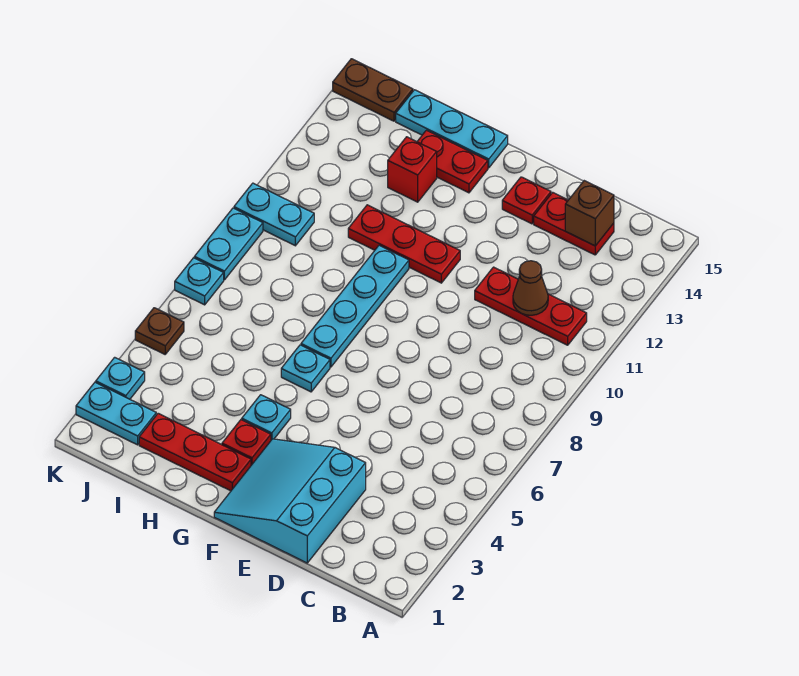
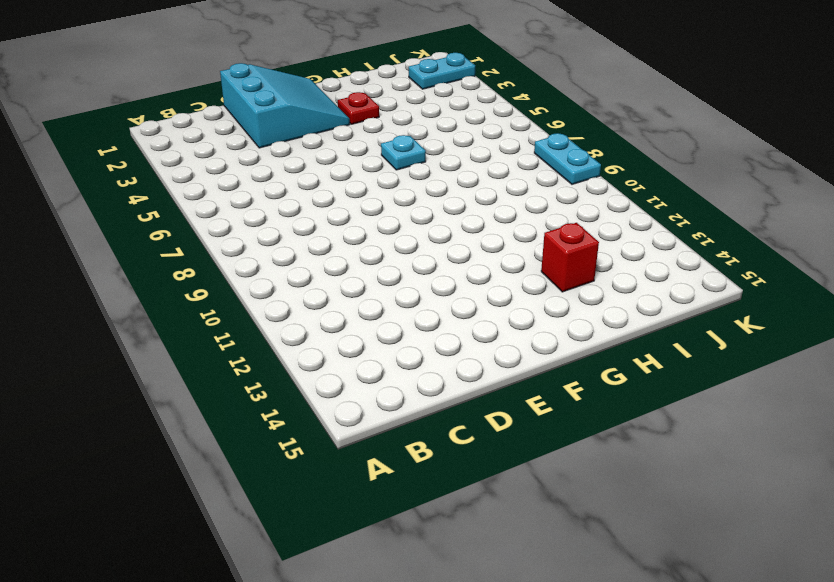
none -> red plate B11:D11 level 1
none -> red plate C14:D14 level 1
none -> red plate E14 level 1

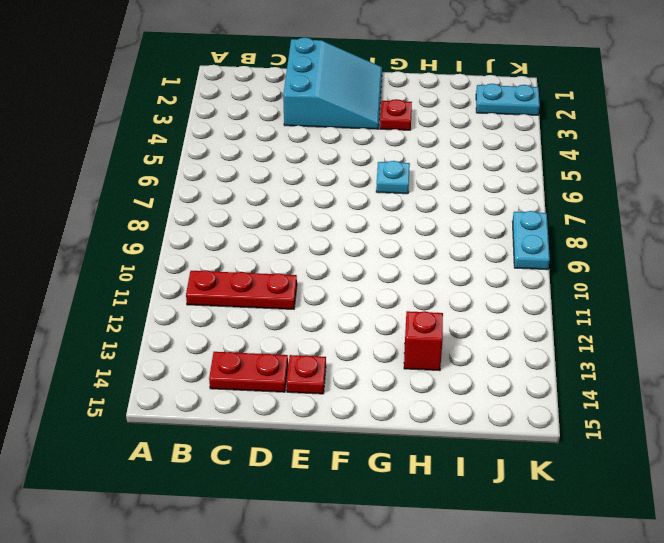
none -> red plate F11:H11 level 1
none -> red plate G2:I2 level 1
none -> cyan plate G4 level 1

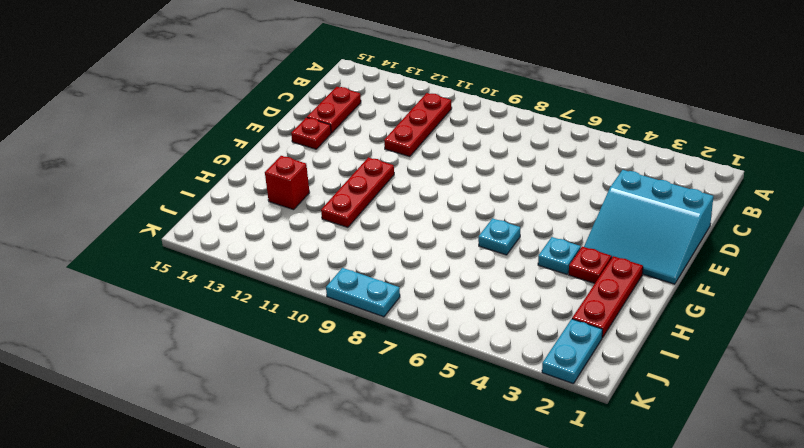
none -> cyan plate G7:G10 level 1
none -> red plate G14:H14 level 1
none -> cyan plate G15:I15 level 1

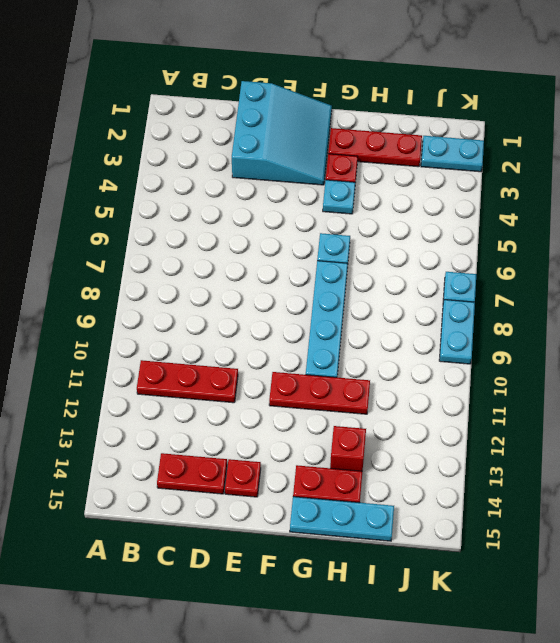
none -> cyan plate J10:K10 level 1
none -> brown plate J15:K15 level 1
none -> cyan plate K3 level 1

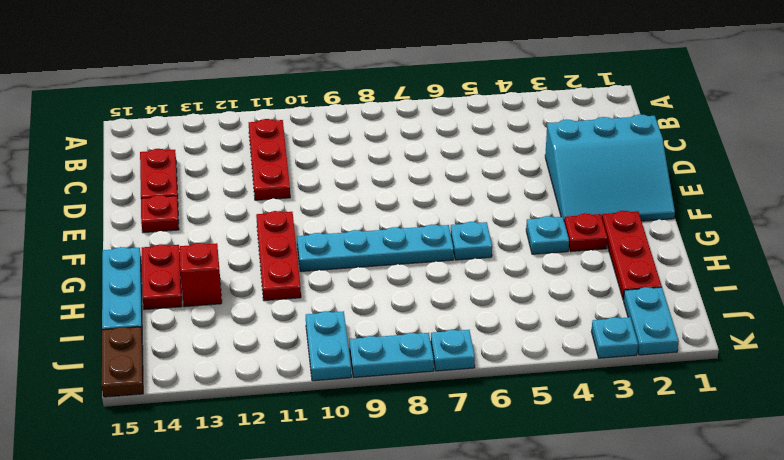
none -> brown plate K5 level 1
none -> brown cone C11 level 2
none -> brown brick C14 level 2

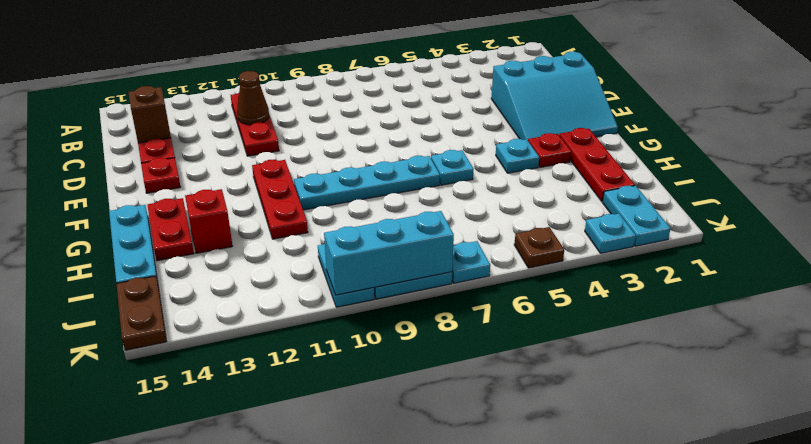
cyan brick K8:K10 level 2 -> none

